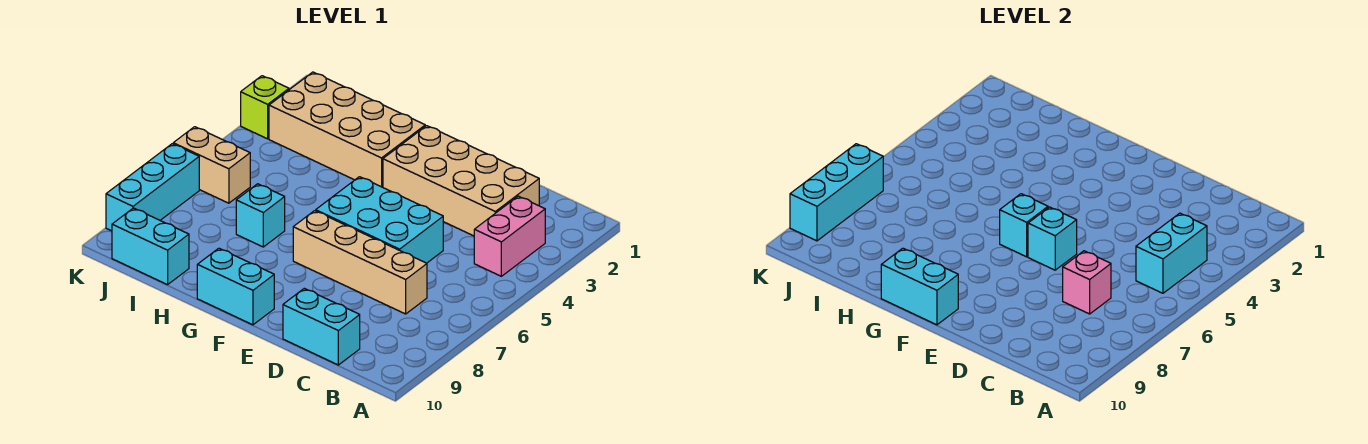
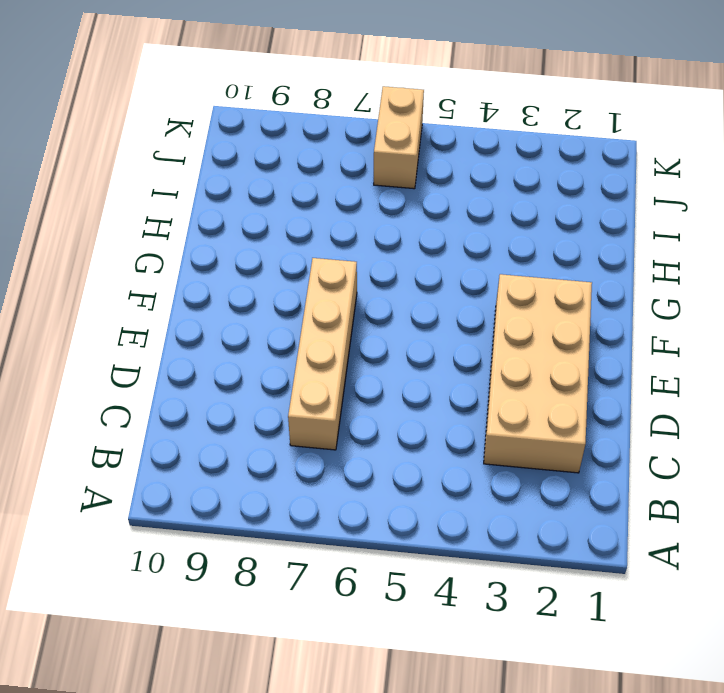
none -> pink brick B3:B4 level 1
none -> cyan brick C10:D10 level 1
none -> cyan brick D5:F6 level 1

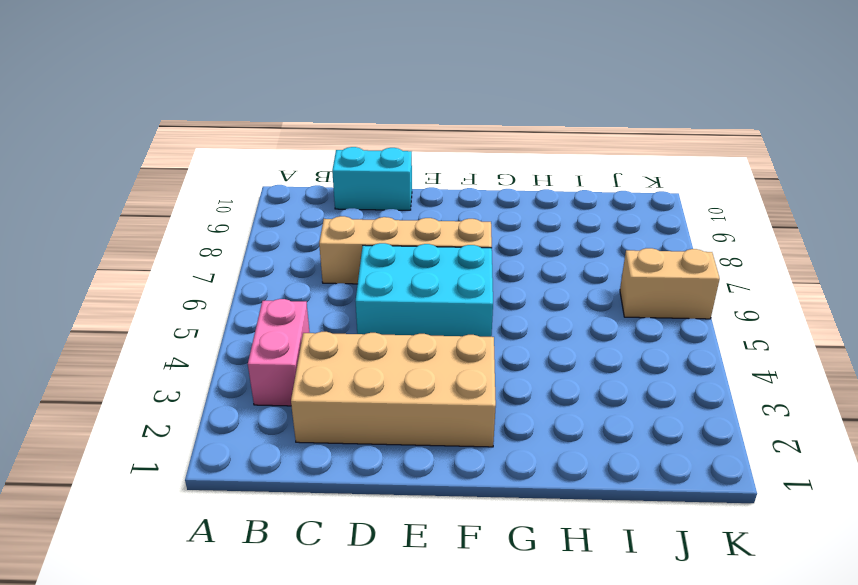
none -> cyan brick F10:G10 level 1
none -> tan brick G2:J3 level 1
none -> cyan brick H7 level 1

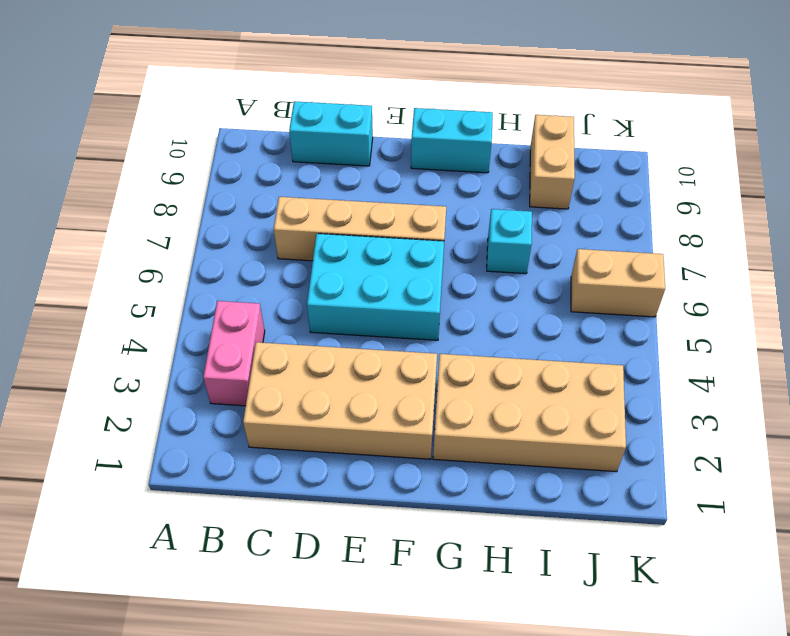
tan brick I9:I10 level 1 -> cyan brick I10:J10 level 1
none -> lime brick K3 level 1
none -> cyan brick K7:K9 level 1
none -> cyan brick B4:B5 level 2

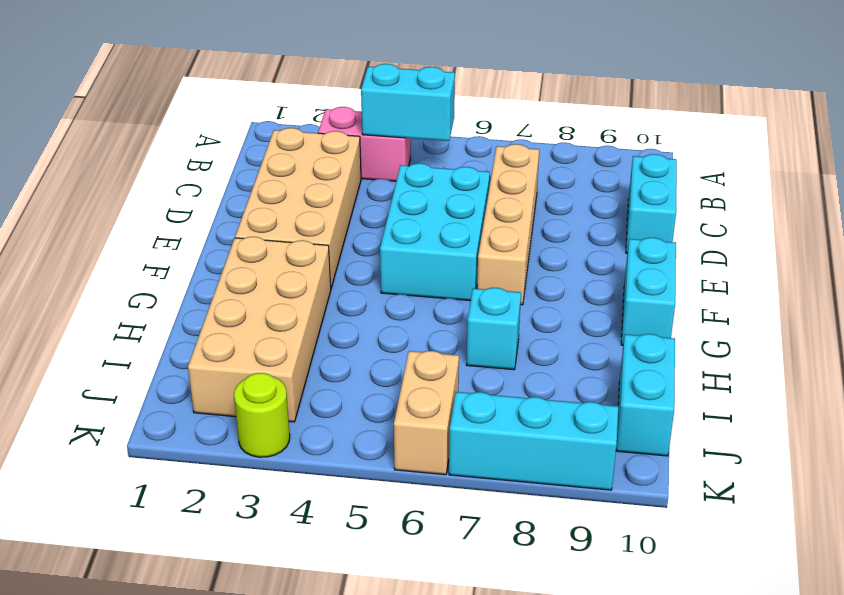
lime round brick K3 level 1 -> lime brick K3 level 1
none -> pink brick C7 level 2
none -> cyan brick E6 level 2
none -> cyan brick F6 level 2

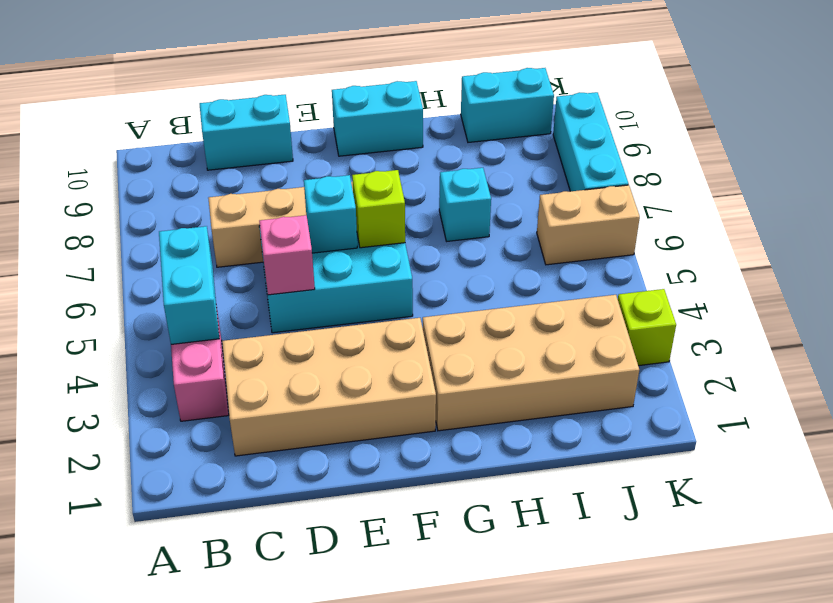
pink brick D5 level 2 -> pink brick C7 level 2
lime brick F6 level 2 -> cyan brick F6 level 2
none -> cyan brick F10:G10 level 2
none -> cyan brick K7:K9 level 2

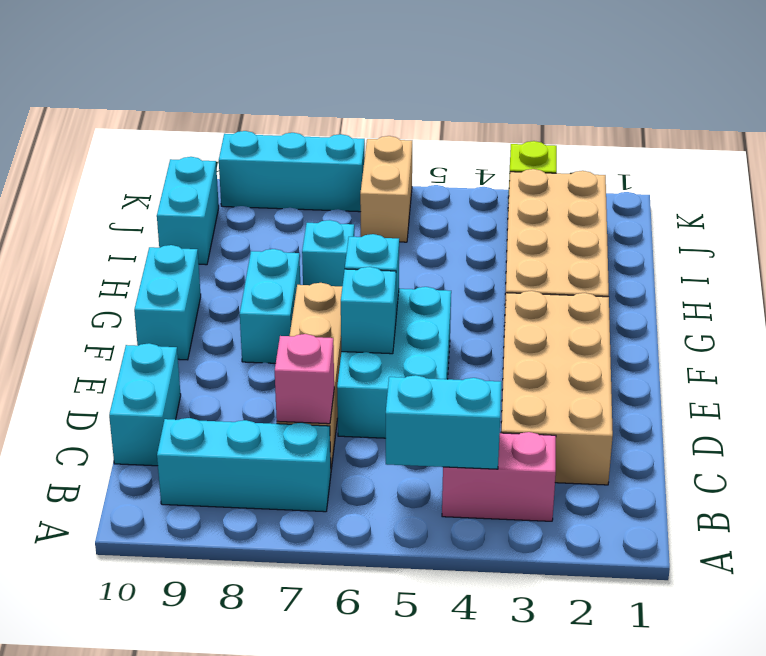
cyan brick B7:B9 level 1 -> cyan brick K7:K9 level 2
cyan brick F8:G8 level 1 -> cyan brick F10:G10 level 2

